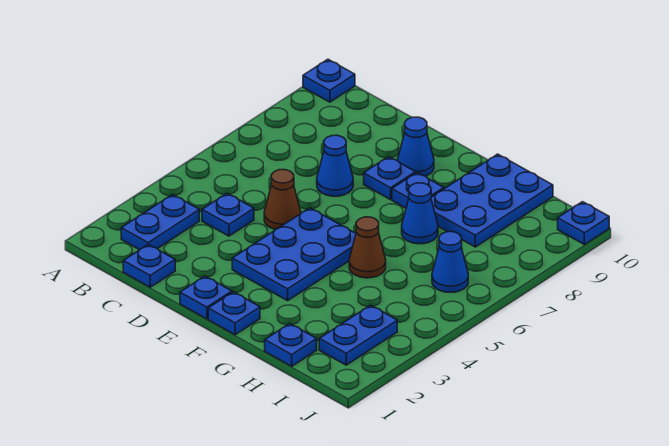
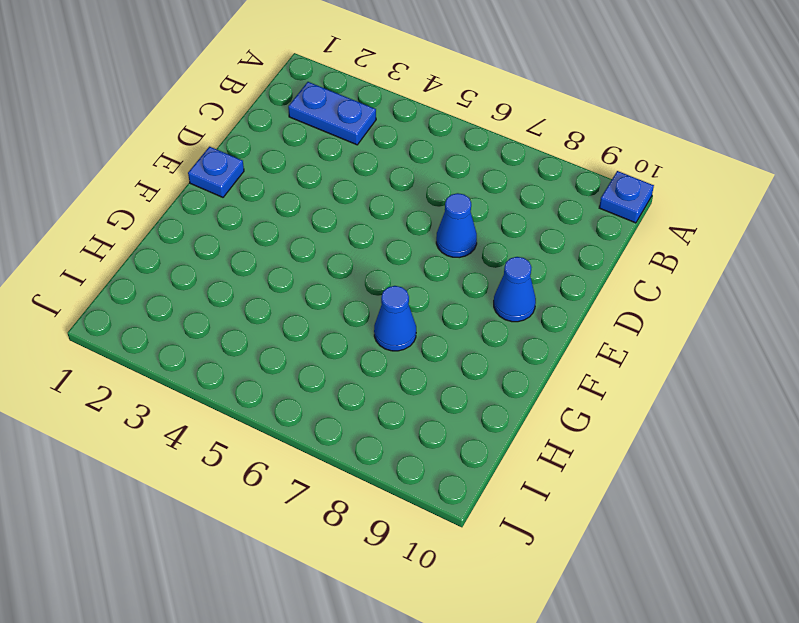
none -> blue plate C1 level 1
none -> blue plate C4 level 1
none -> brown cone D5 level 1

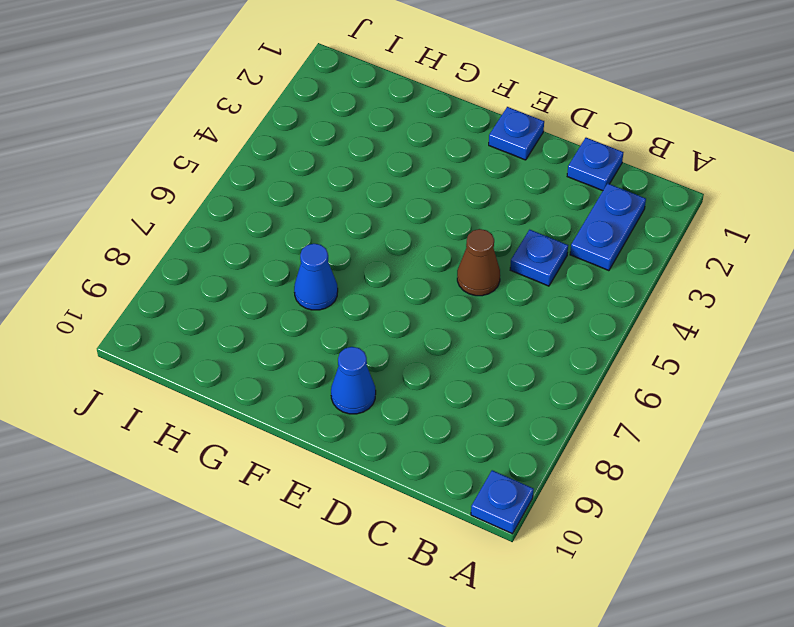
none -> blue cone D7 level 1
none -> blue plate E3:F5 level 1
none -> blue plate E8 level 1

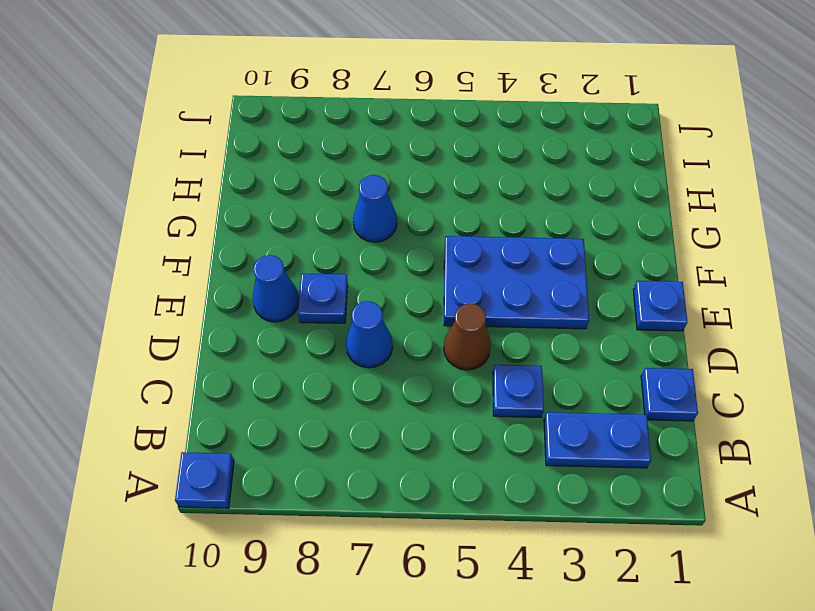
none -> blue plate F1 level 1
none -> blue plate F8 level 1
none -> brown cone G5 level 1

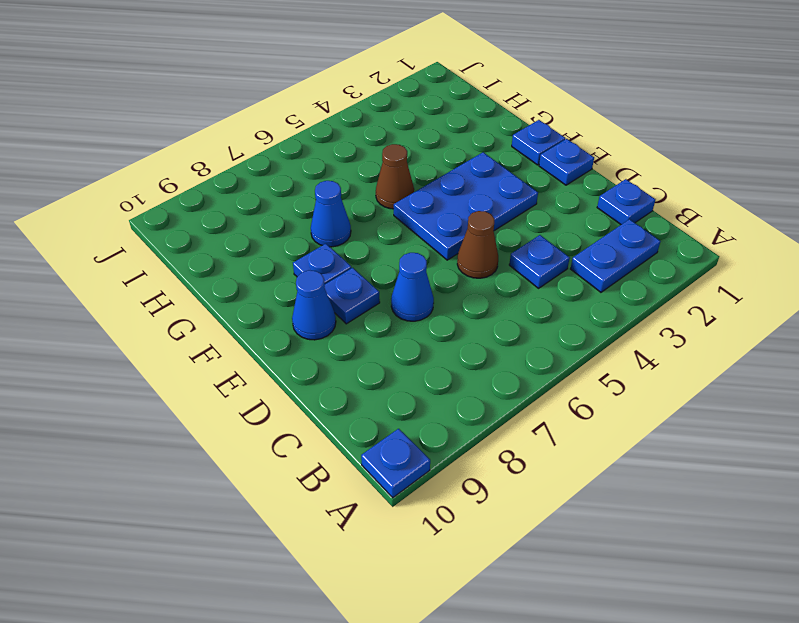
none -> blue plate G8:H10 level 1
none -> blue plate H1 level 1
none -> blue plate I2:I3 level 1

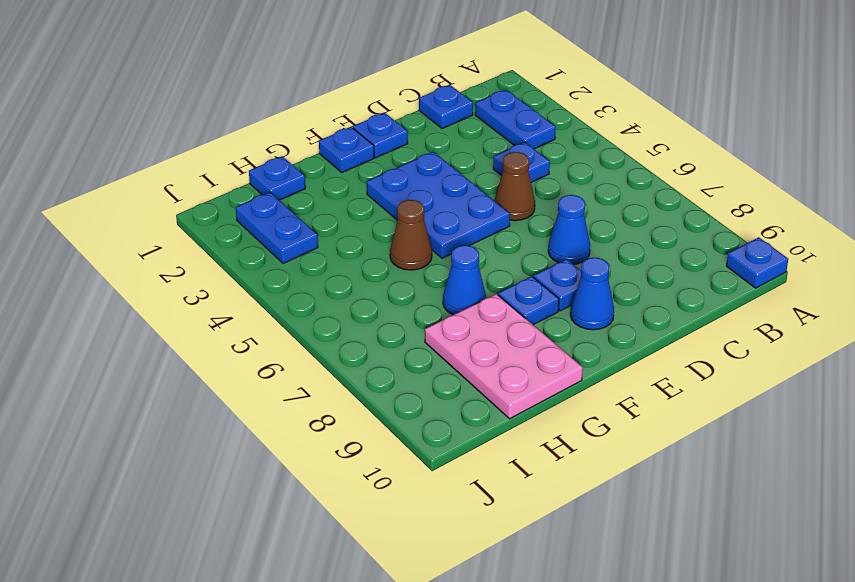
pink plate G8:H10 level 1 -> blue plate G8:H10 level 1
none -> blue cone I6 level 1
none -> blue plate J10 level 1

